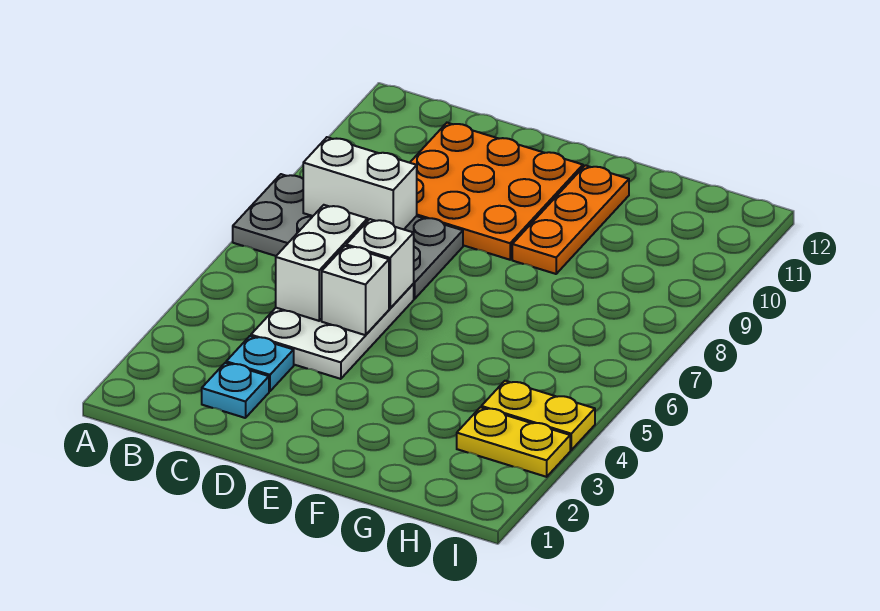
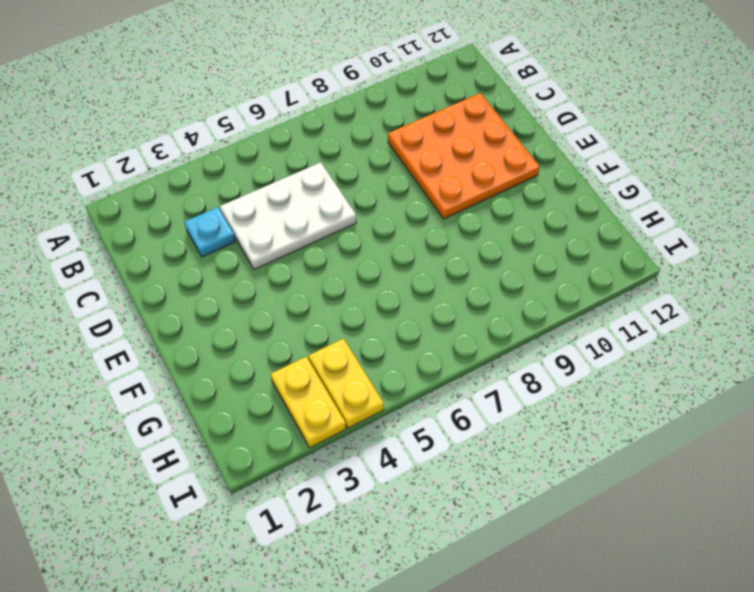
none -> grey plate A7:D8 level 1
none -> cyan plate C2 level 1
none -> orange plate F9:F11 level 1

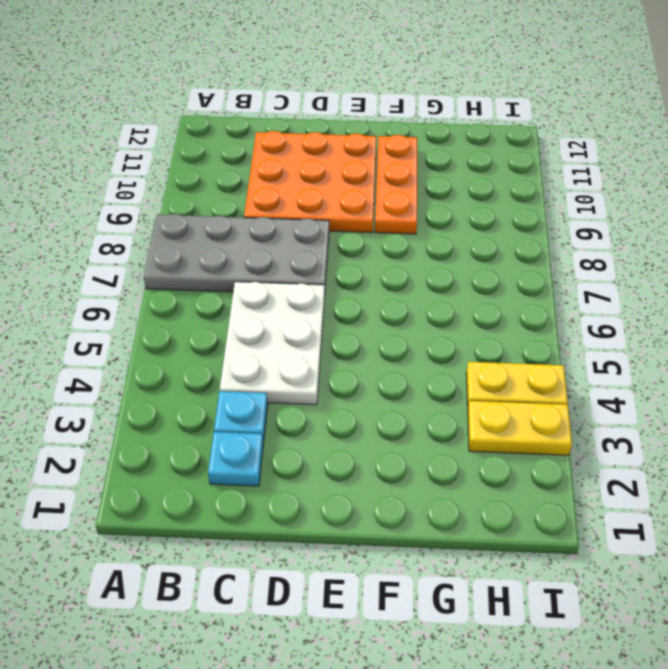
none -> white brick B8:C8 level 2
none -> white brick C5:C6 level 2
none -> white brick D5 level 2

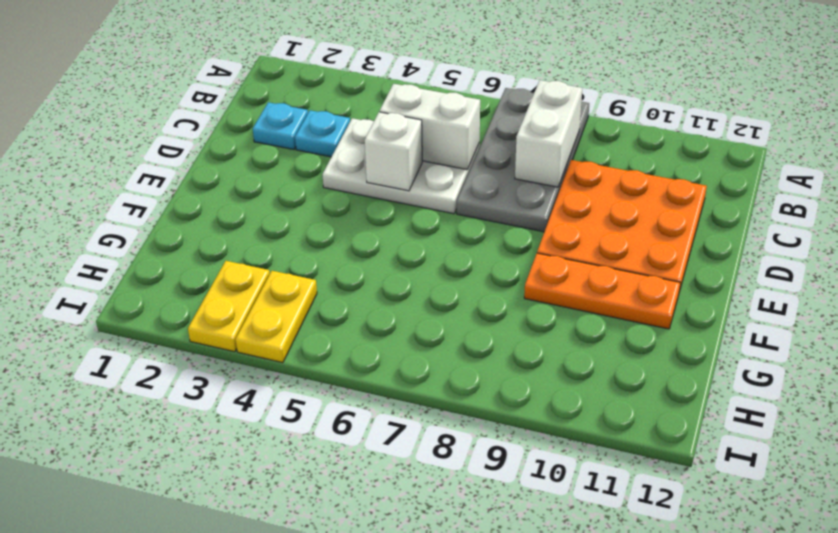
none -> white brick D6 level 2

